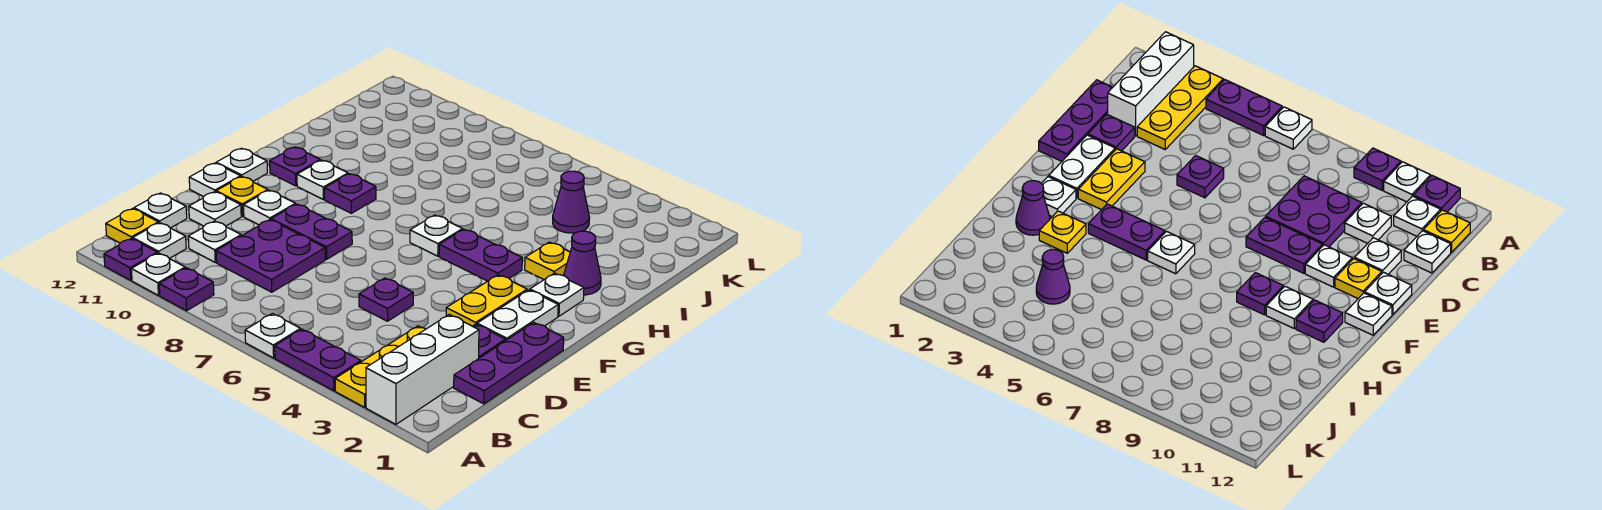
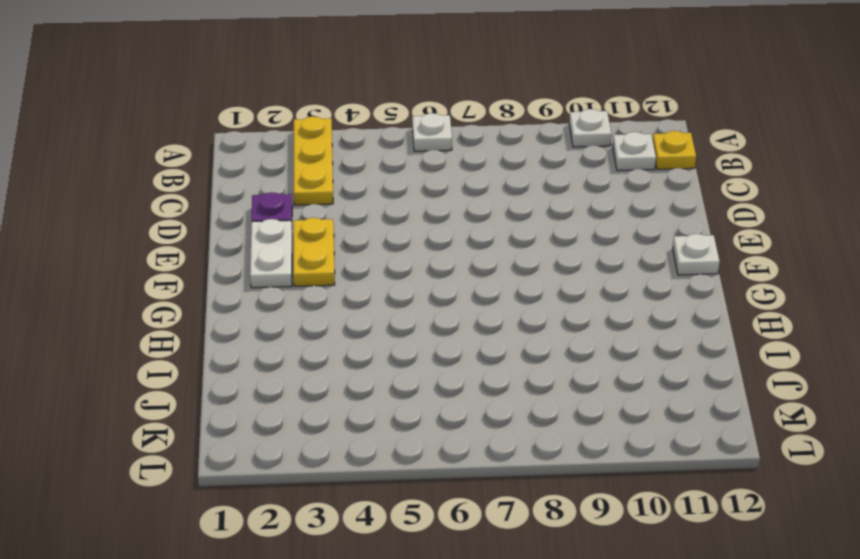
none -> white brick A2:C2 level 1
none -> purple plate A4:A5 level 1
none -> purple plate A9 level 1
none -> purple plate A11 level 1

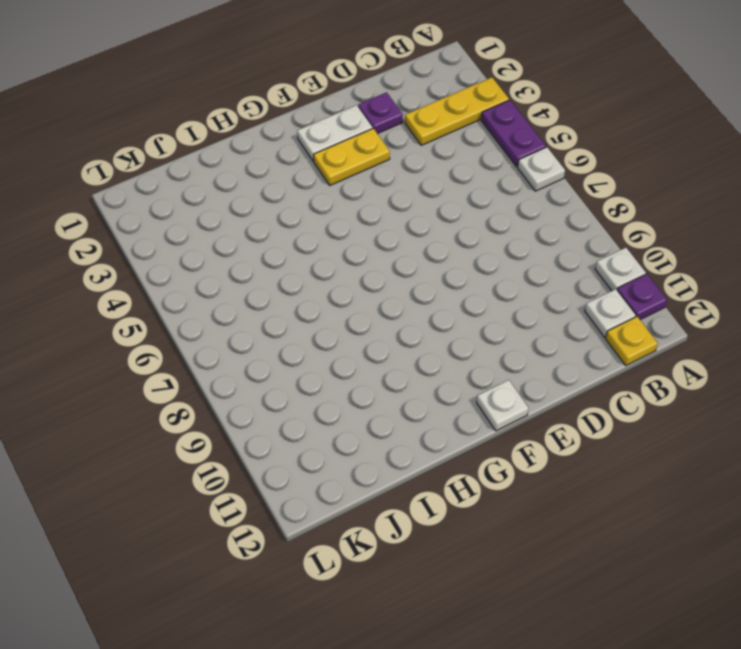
none -> white brick A2:C2 level 1
none -> purple plate A9 level 1
none -> purple plate C1:E1 level 1
none -> purple plate C8:D9 level 1

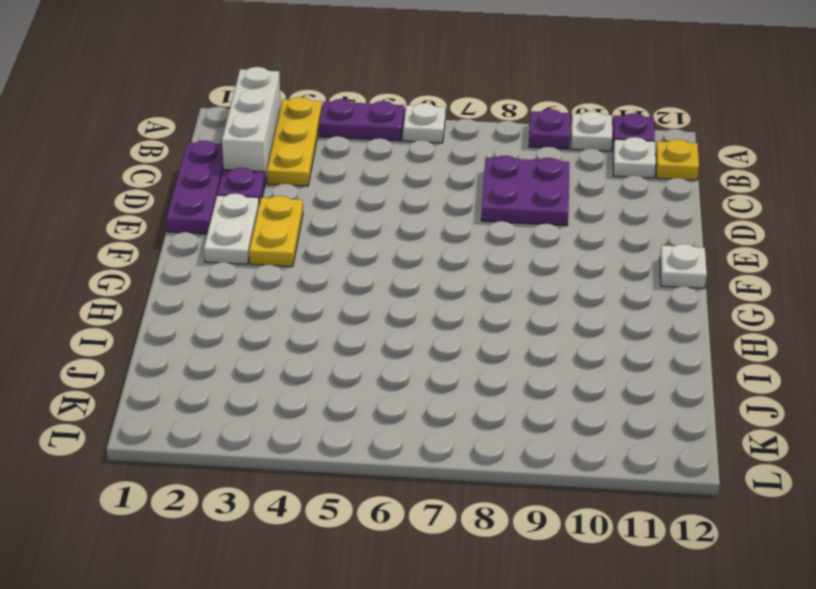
none -> white plate C10 level 1
none -> white plate C12 level 1
none -> purple plate D5 level 1
none -> white plate D11 level 1

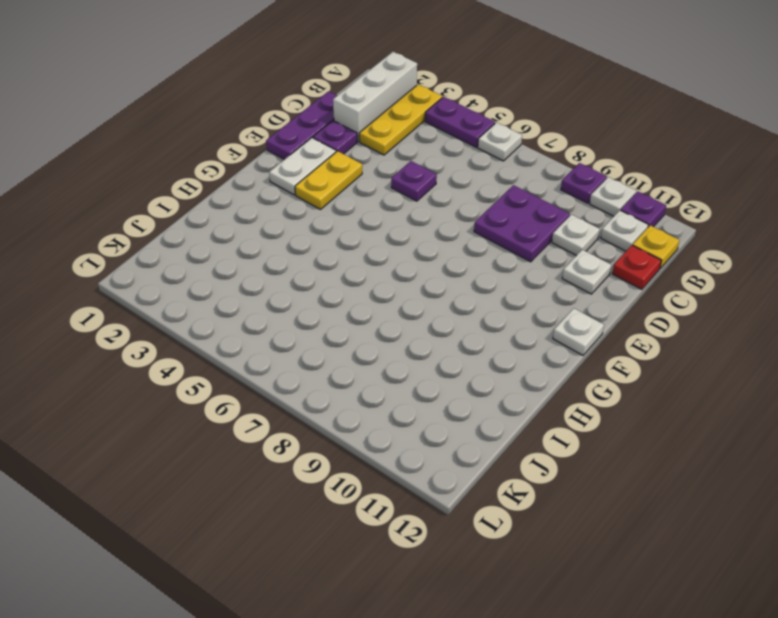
red plate C12 level 1 -> white plate C12 level 1
none -> purple plate E8:E9 level 1
none -> white plate E10 level 1
none -> yellow plate E11 level 1
none -> white plate E12 level 1

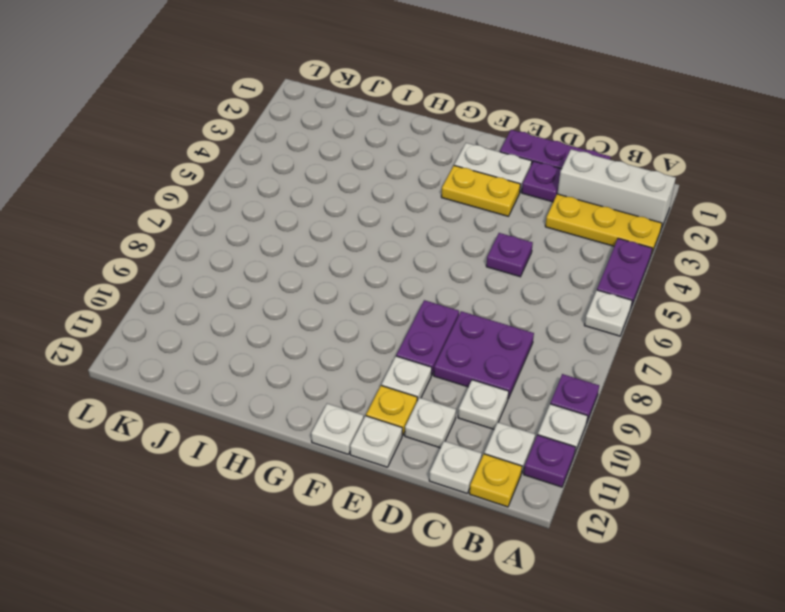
none -> white plate G2 level 1
none -> purple plate G4:G5 level 1
none -> white plate G6 level 1
none -> purple plate G9 level 1

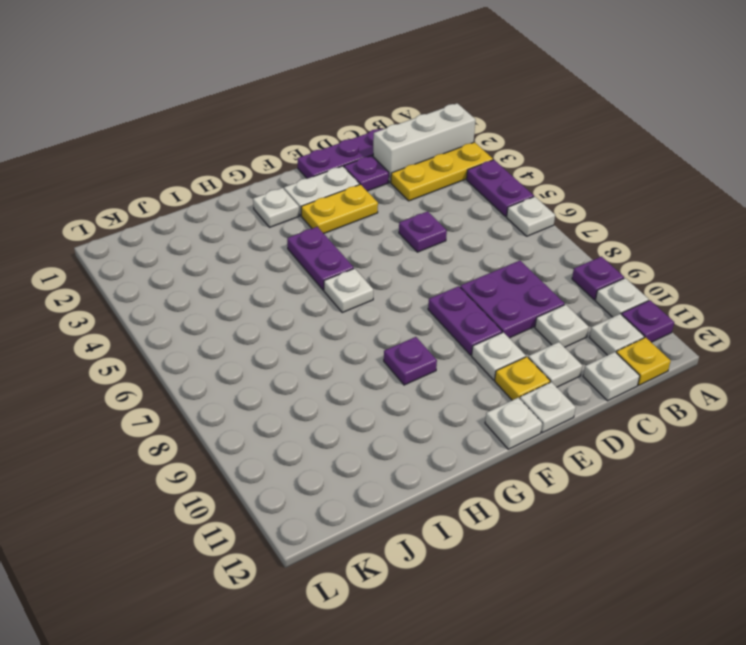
none -> white plate G10 level 1
none -> purple plate G11 level 1
none -> purple cone H2 level 1
none -> yellow plate H3 level 1

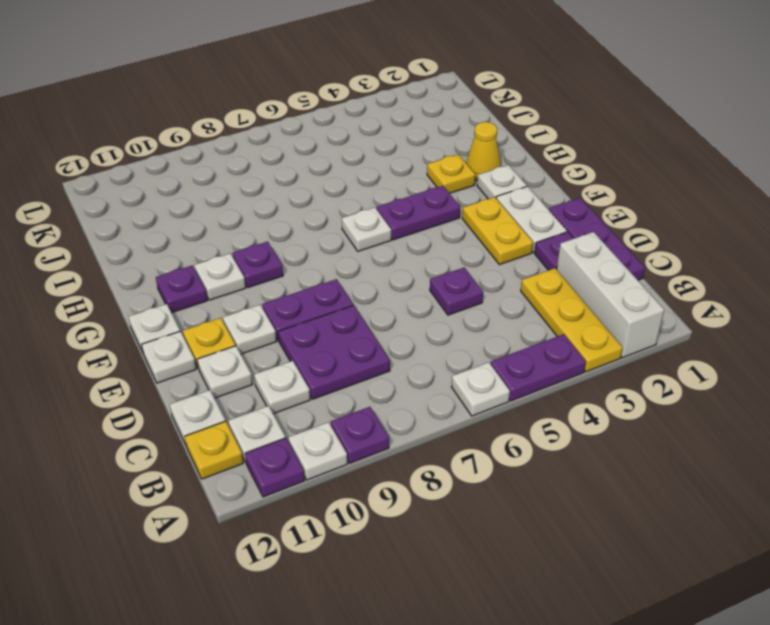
yellow cone H2 level 1 -> purple cone H2 level 1
none -> purple cone J4 level 1

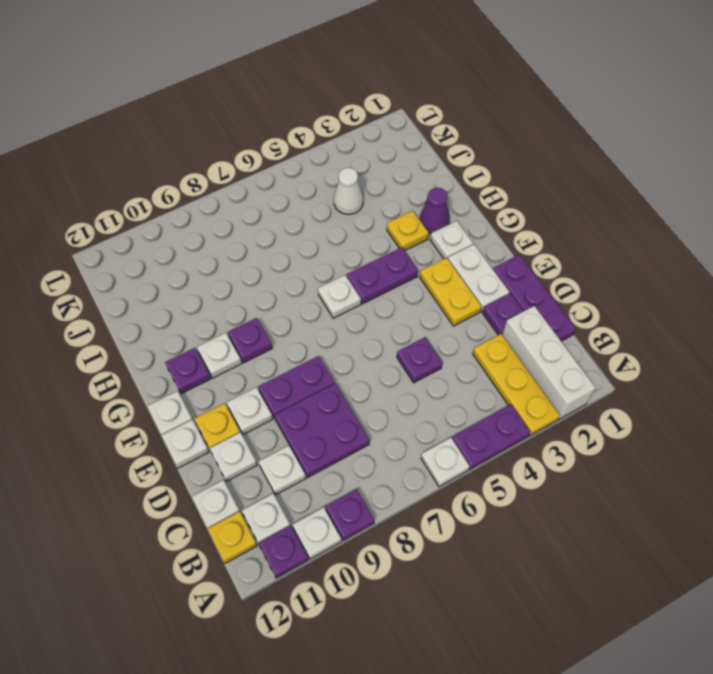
white cone J4 level 1 -> purple cone J4 level 1

